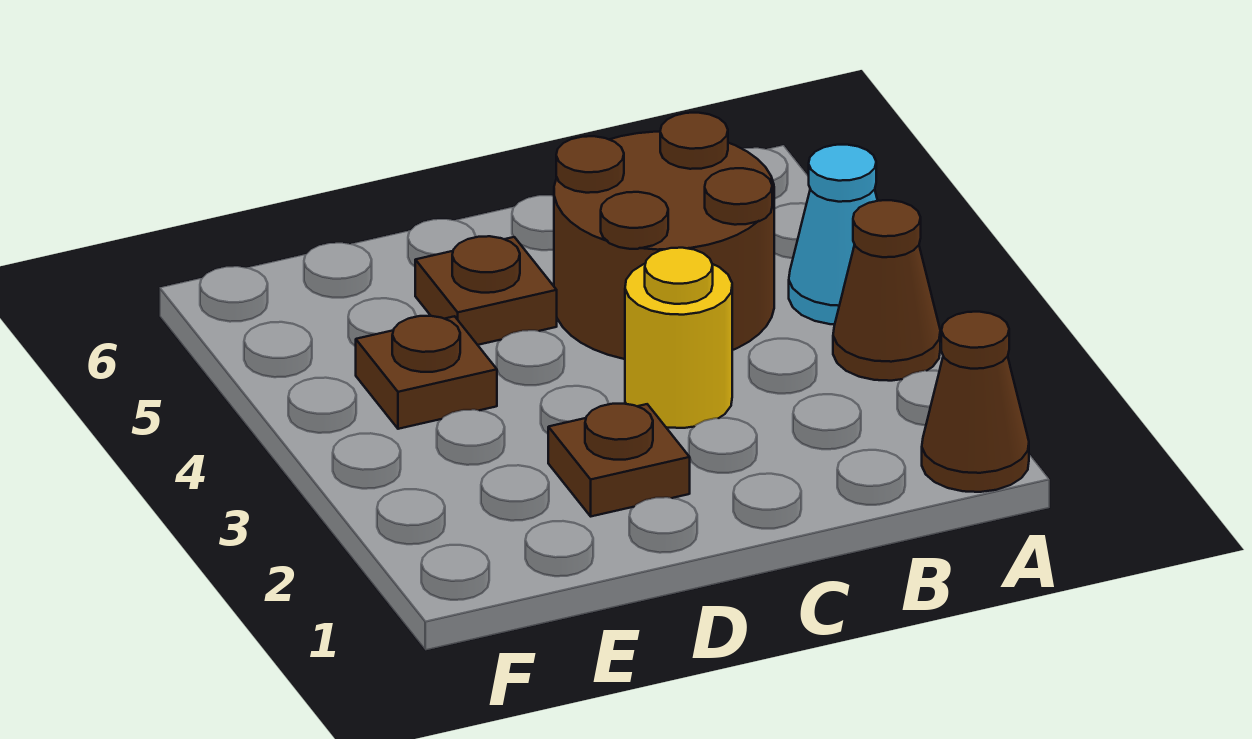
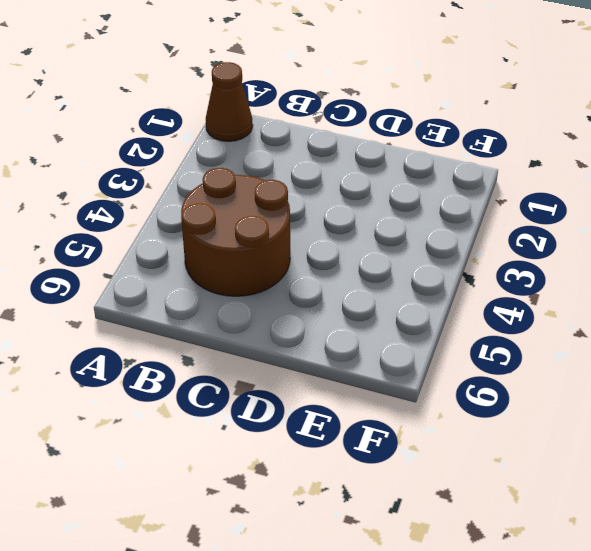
none -> brown cone A3 level 1
none -> cyan cone A4 level 1

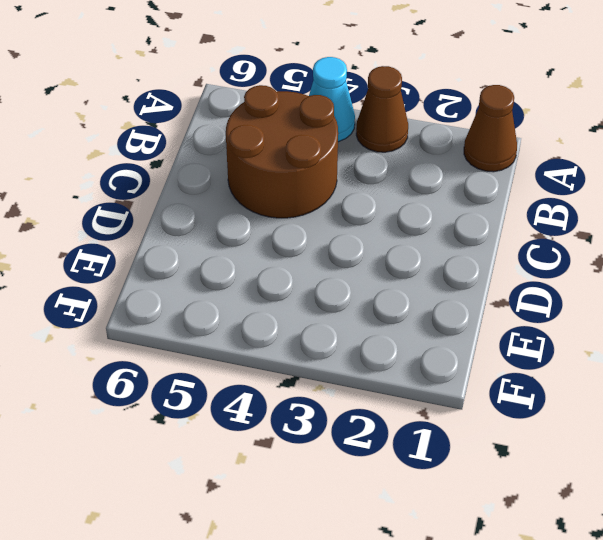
none -> yellow round brick C3 level 1
none -> brown plate D2 level 1

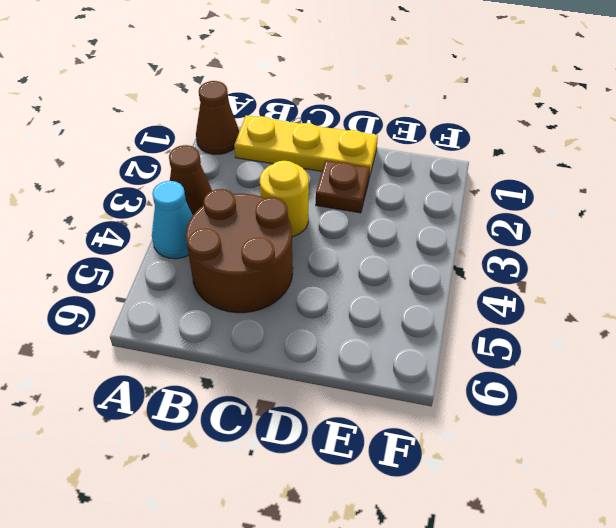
yellow plate B1:D1 level 1 -> none
none -> brown plate D5 level 1
none -> brown plate E4 level 1

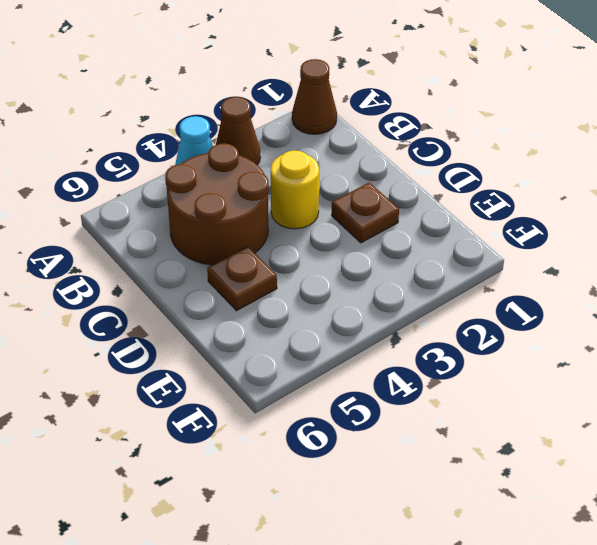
none -> brown plate E4 level 1

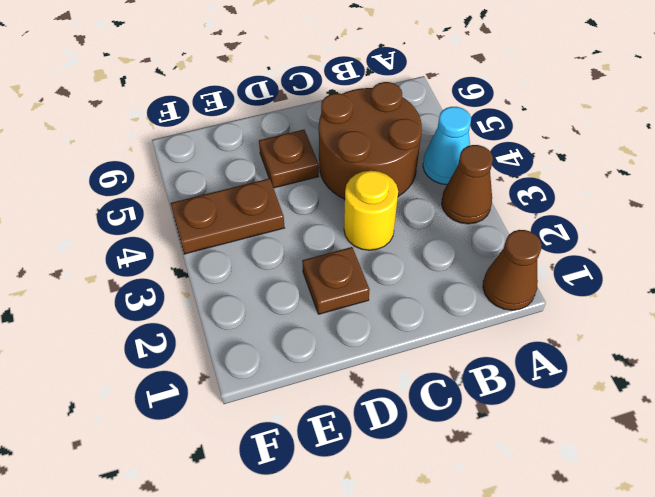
brown plate E4:F4 level 1 -> brown plate E4 level 1

